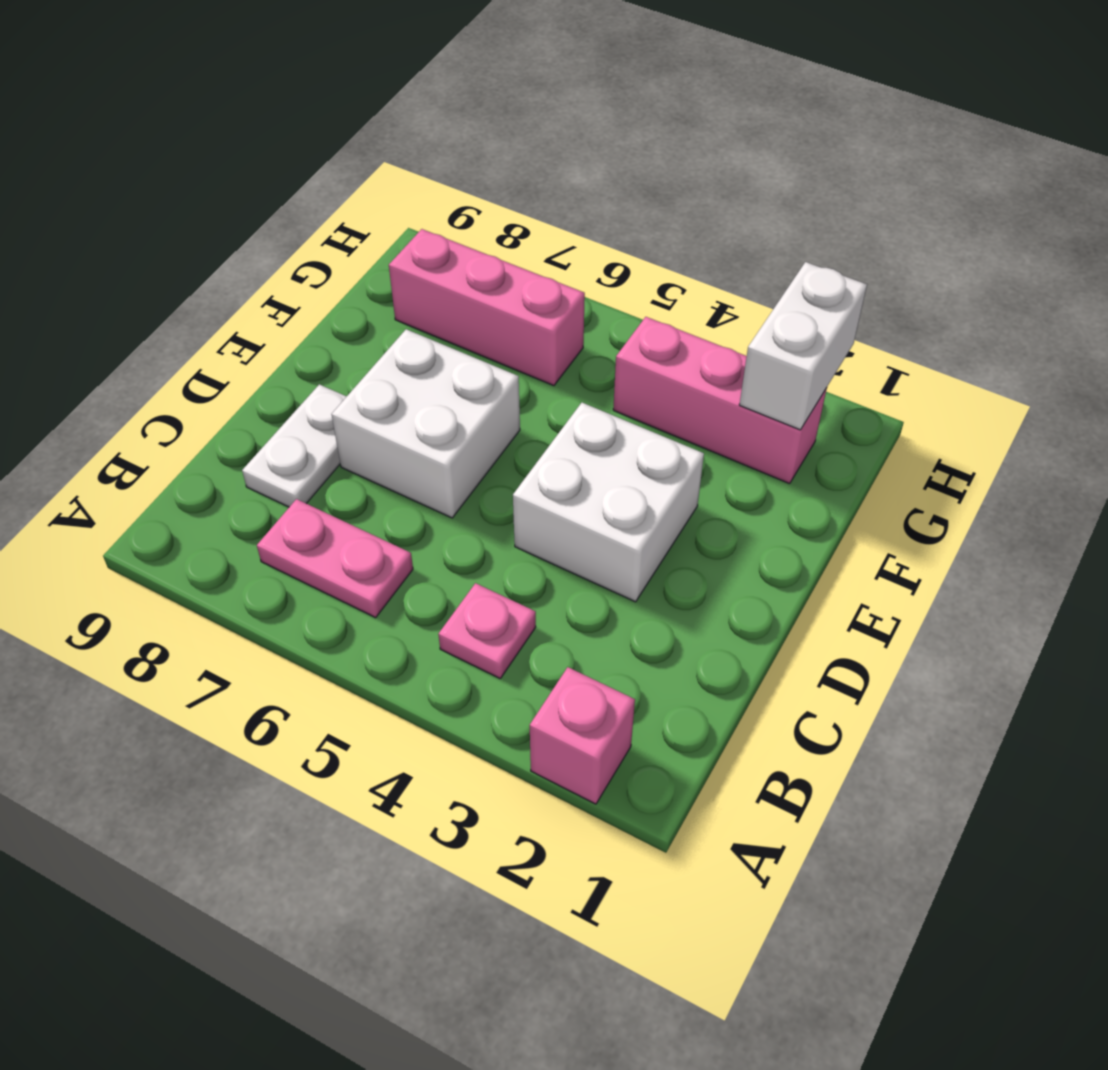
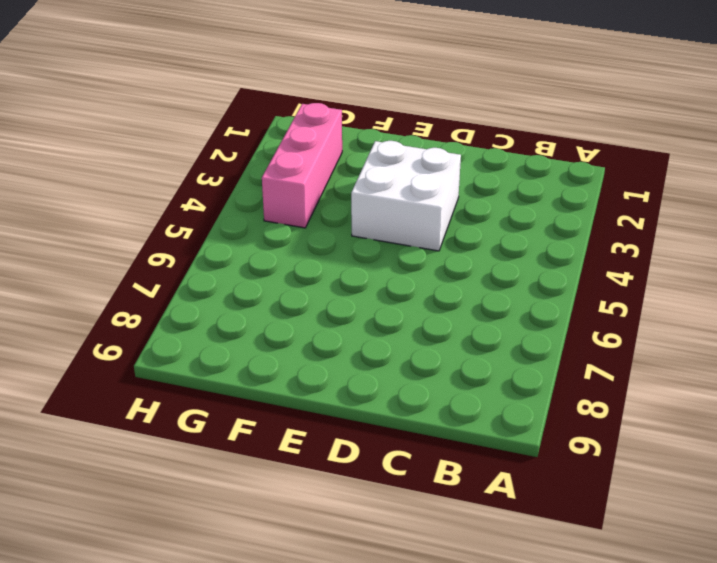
none -> pink brick A2 level 1
none -> pink plate B4 level 1

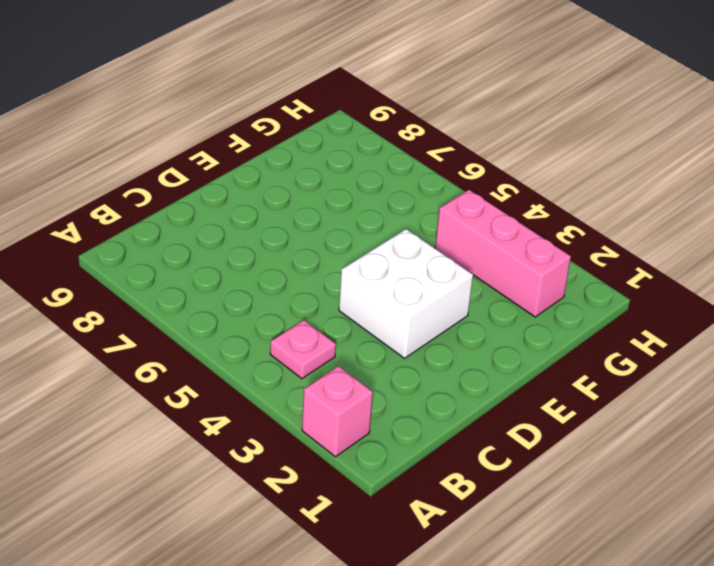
none -> pink plate B6:B7 level 1
none -> white plate C8:D8 level 1

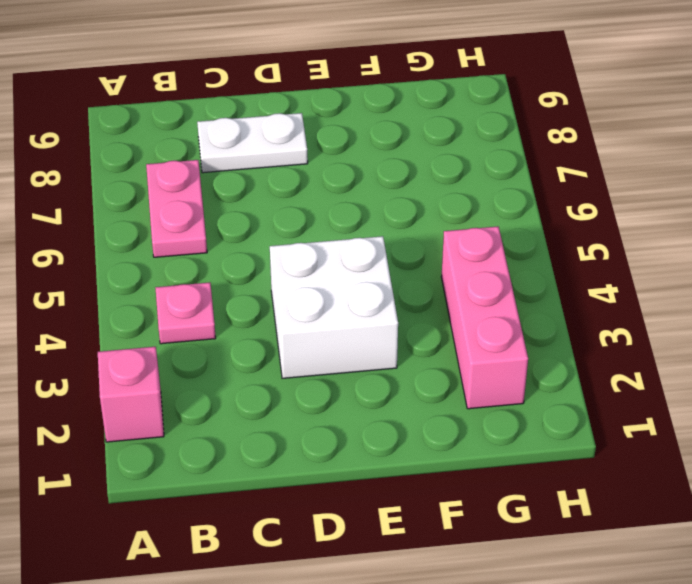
none -> white brick D6:E7 level 1
none -> pink brick G6:G8 level 1

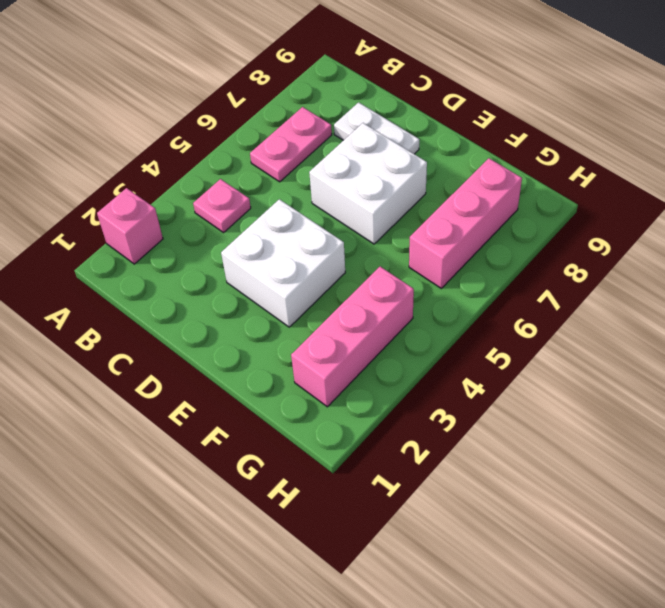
none -> white brick G2:H2 level 2

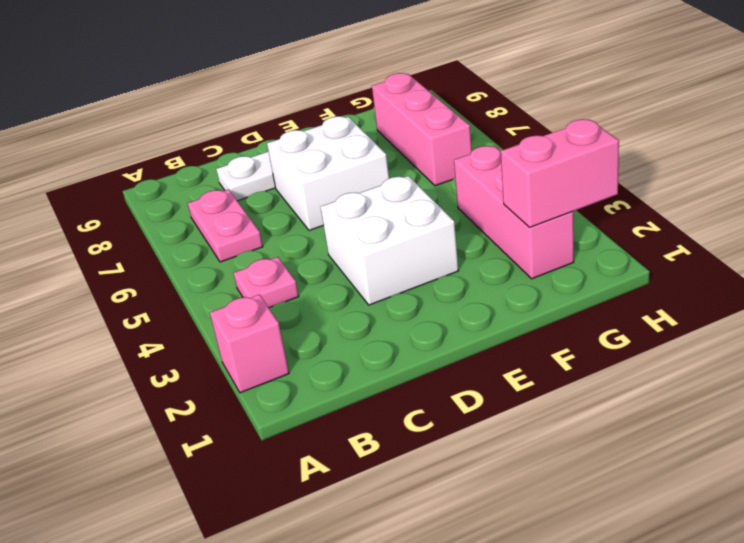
pink brick G2:H2 level 2 -> white brick G2:H2 level 2

